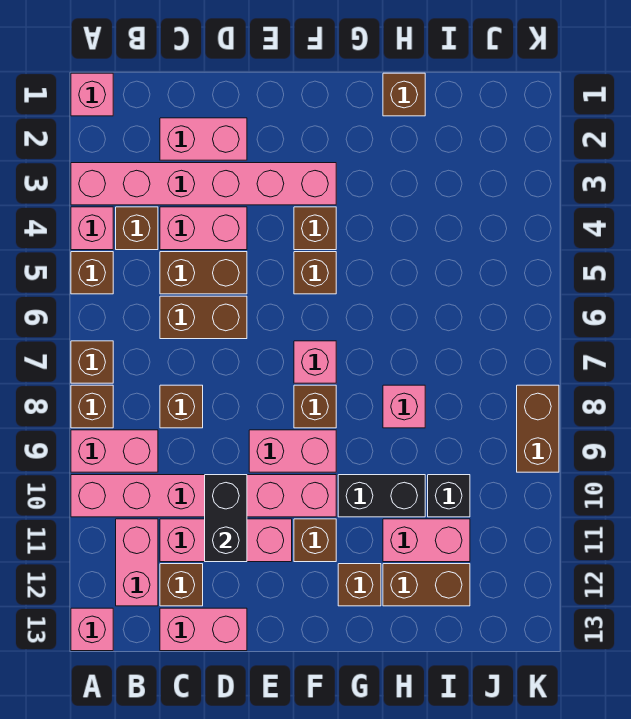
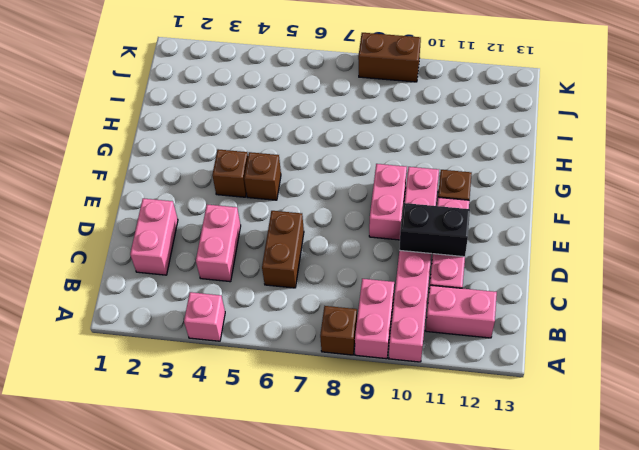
none -> pink brick A1 level 1
none -> pink brick A3:F3 level 1
none -> brown brick A5 level 1
none -> brown brick A7 level 1

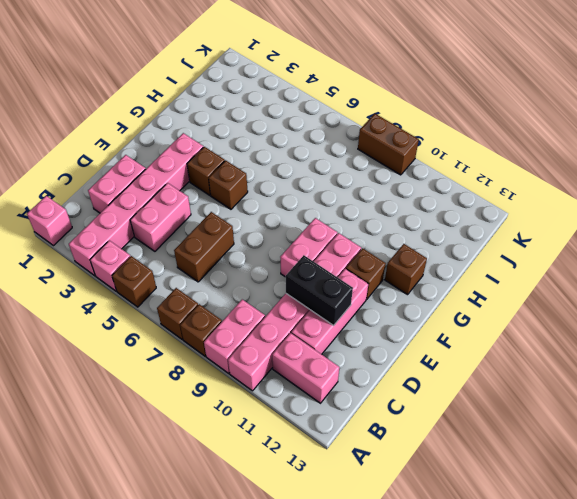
none -> pink brick A13 level 1
none -> brown brick B4 level 1
none -> brown brick C5:D5 level 1
none -> brown brick C8 level 1

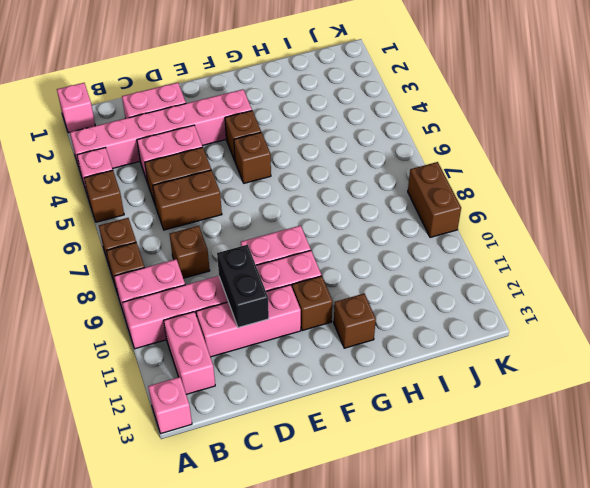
none -> brown brick B4 level 1
none -> brown brick C12 level 1
none -> pink brick C13:D13 level 1
none -> pink brick F7 level 1

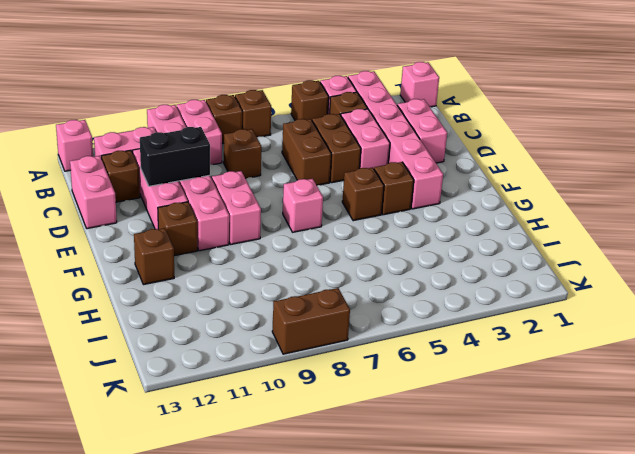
none -> brown brick F8 level 1
none -> black brick G10:H10 level 1
none -> brown brick H1 level 1
none -> pink brick H8 level 1

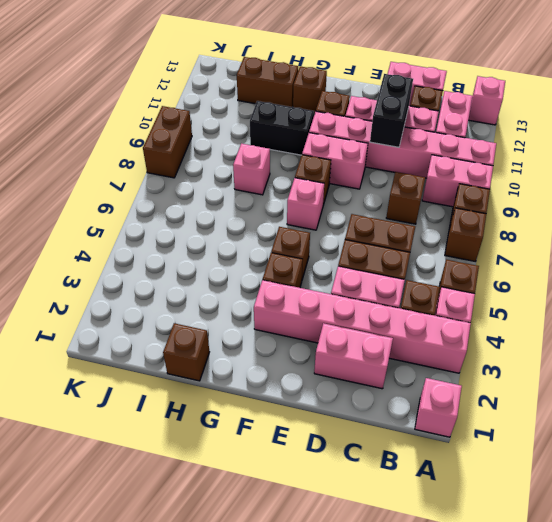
none -> pink brick H11:I11 level 1
none -> black brick I10 level 1

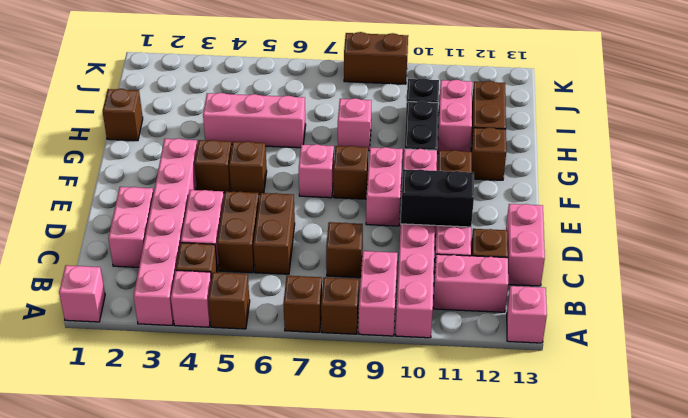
pink brick H4:H6 level 1 -> none

